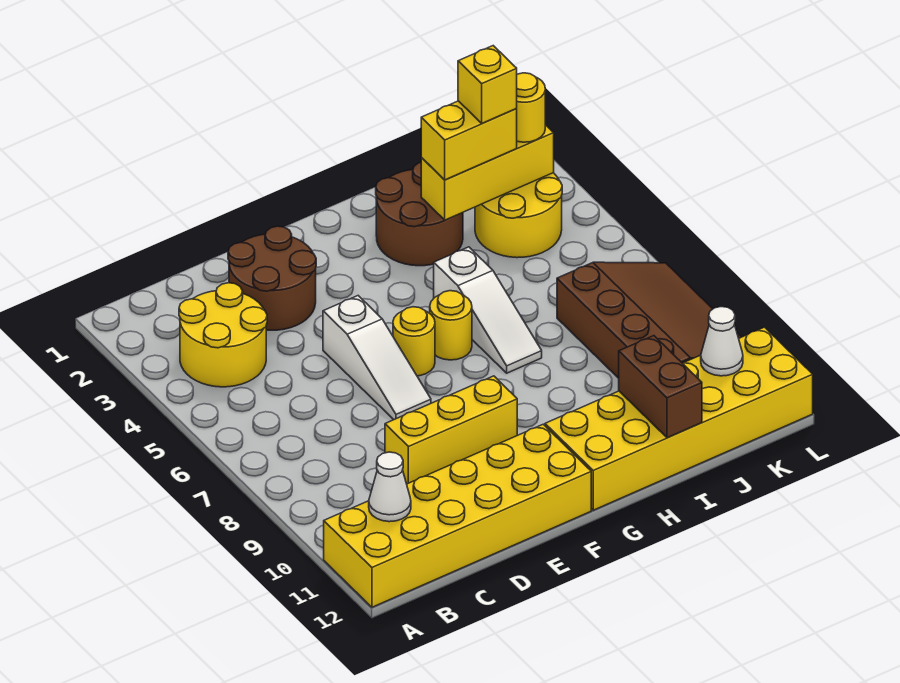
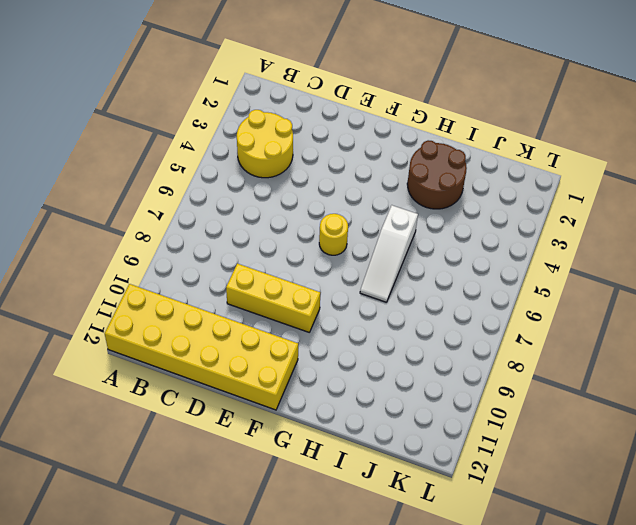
none -> brown round brick D2:E3 level 1
none -> white slope E5:E7 level 1 top 5
none -> yellow round brick G6 level 1

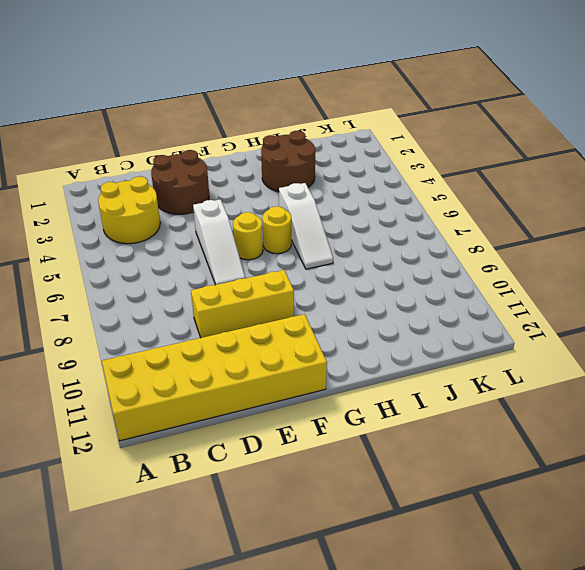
none -> yellow brick G11:L12 level 1
none -> yellow round brick J3:K4 level 1
none -> brown slope J7:L10 level 1 top J

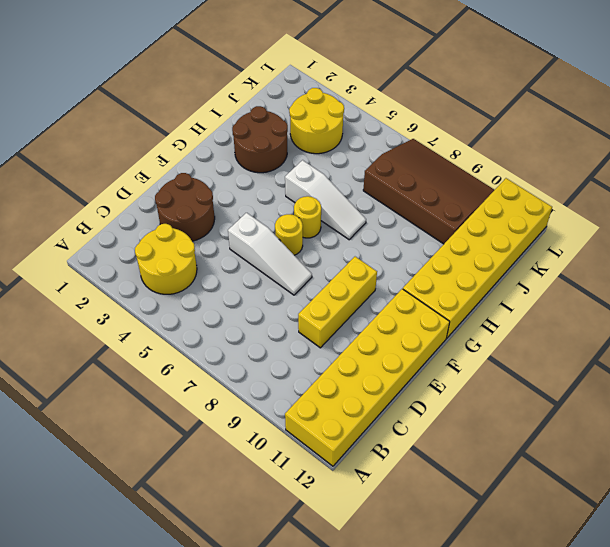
none -> white cone B11 level 2
none -> yellow brick I3:K3 level 2
none -> brown brick I11:I12 level 2

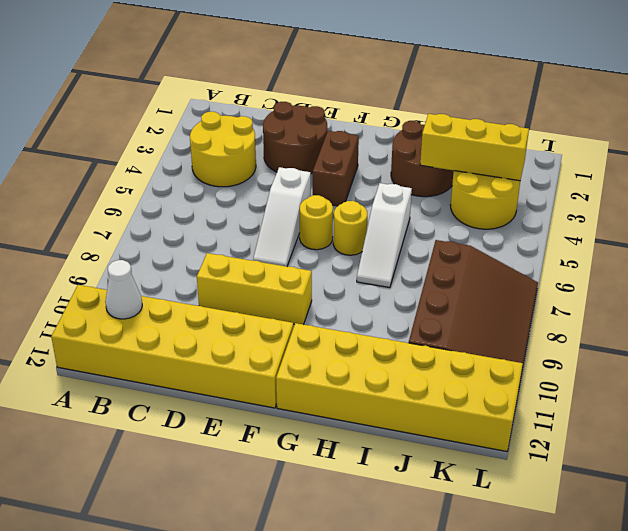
brown brick F3:F4 level 1 -> brown brick I11:I12 level 2
none -> white cone K11 level 2
none -> yellow brick I3:J3 level 3
none -> yellow round brick K3 level 3

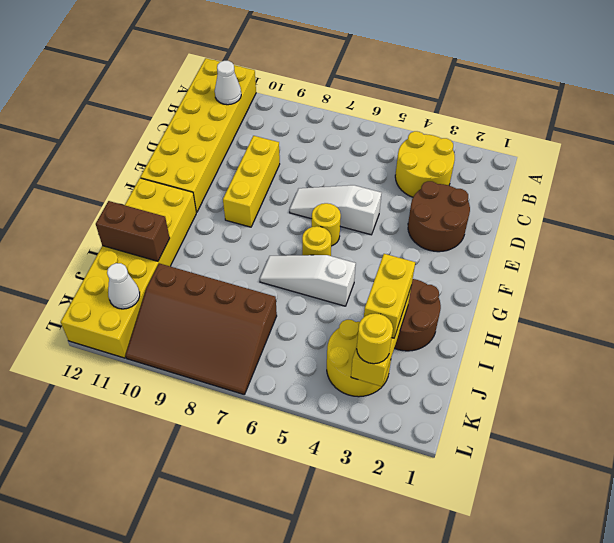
none -> yellow brick J3 level 4

